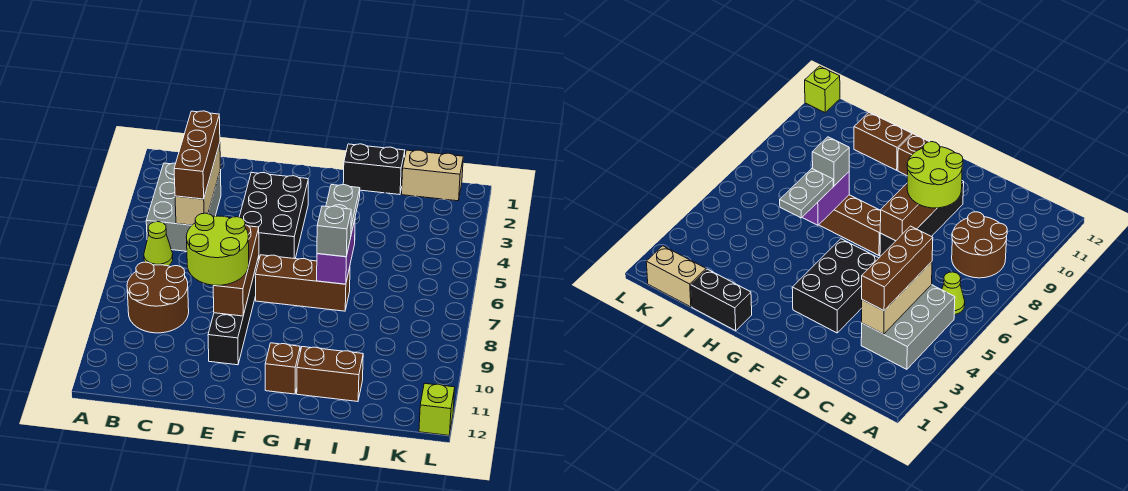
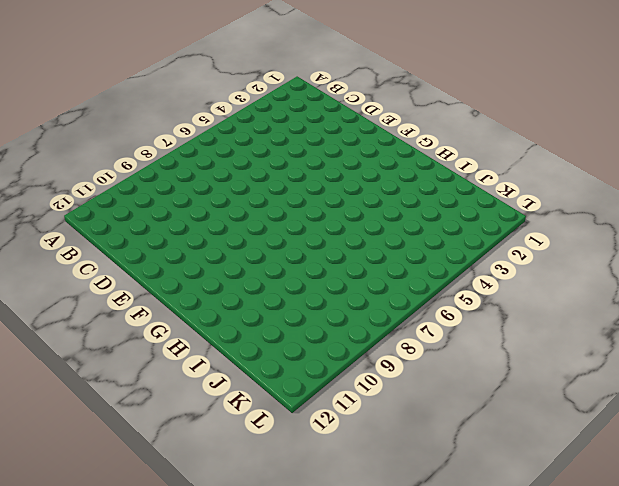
none -> grey brick B3:C5 level 1
none -> lime cone B6 level 1
none -> brown round brick B8:C9 level 1

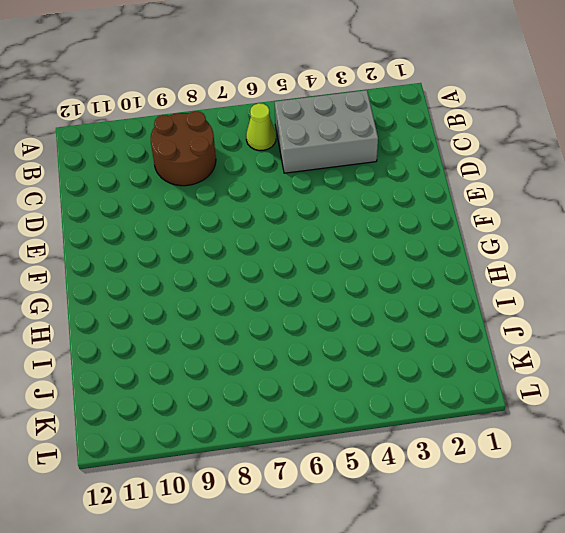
none -> black brick E3:F5 level 1
none -> black brick E7:E10 level 1
none -> brown brick F7:H7 level 1

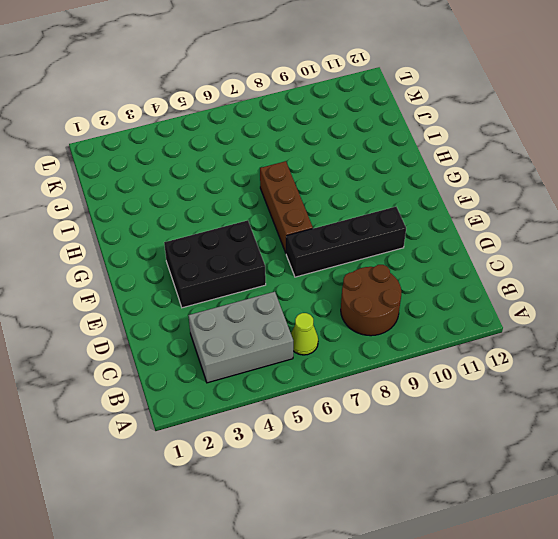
none -> brown brick G11 level 1
none -> black brick H1:I1 level 1
none -> brown brick H11:I11 level 1

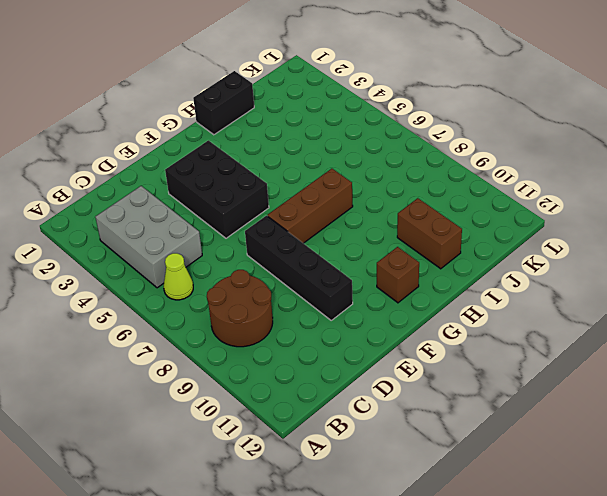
brown brick I10:I11 level 1 -> brown brick H11:I11 level 1
none -> tan brick J1:K1 level 1
none -> lime brick L12 level 1
none -> tan brick C3:C5 level 2

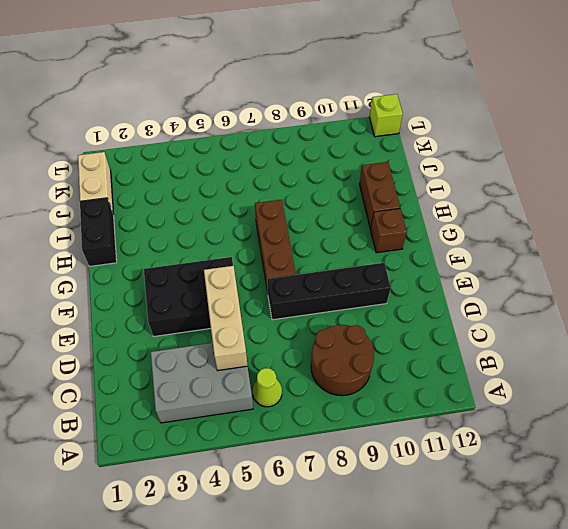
tan brick C5:E5 level 2 -> tan brick C3:C5 level 2
none -> brown brick E7:E9 level 2
none -> purple brick H6:H7 level 2
none -> brown brick C3:C5 level 3

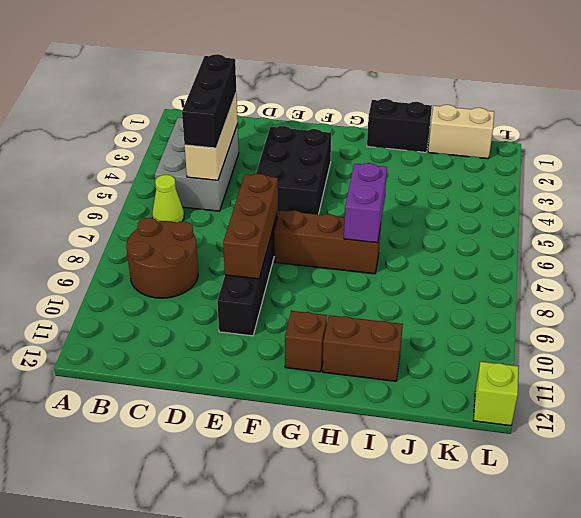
black brick C3:C5 level 3 -> brown brick C3:C5 level 3
none -> lime round brick D8:E9 level 3
none -> grey plate H5:H6 level 3
none -> grey brick H7 level 3

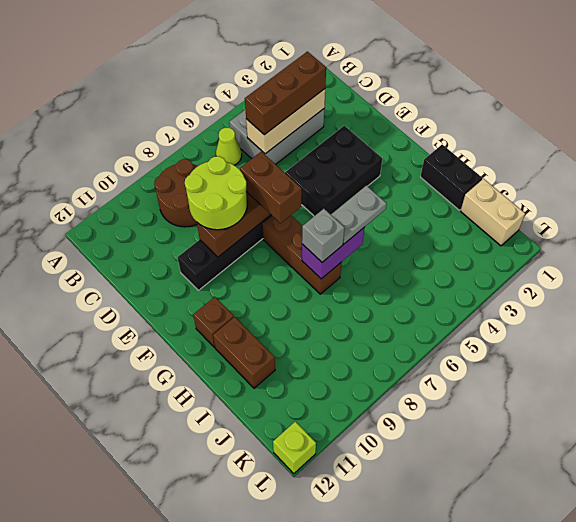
brown brick E7:F7 level 3 -> none

